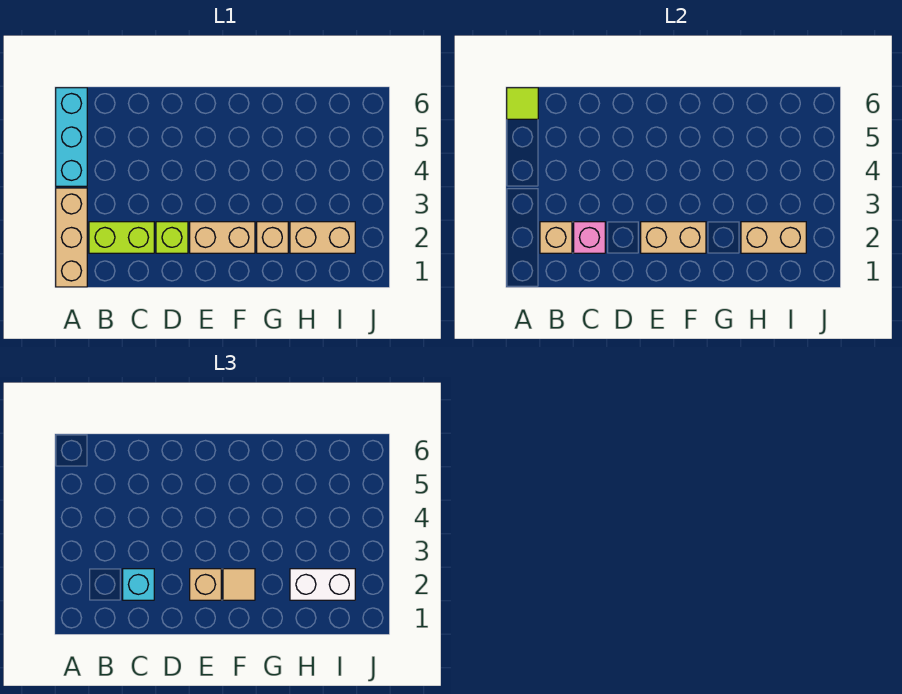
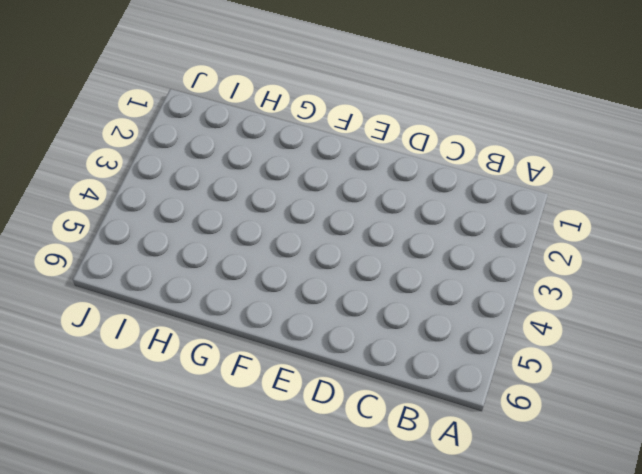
none -> tan brick A1:A3 level 1
none -> cyan brick A4:A6 level 1
none -> lime brick B2:C2 level 1

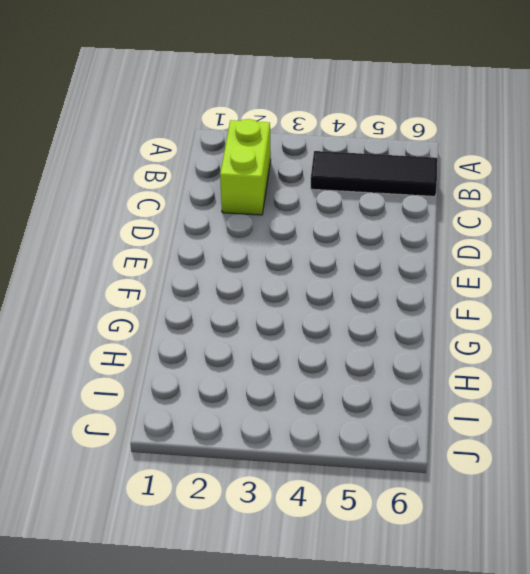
black tile B4:B6 level 1 -> none
none -> tan brick A1:A3 level 1
none -> cyan brick A4:A6 level 1
none -> lime brick D2 level 1

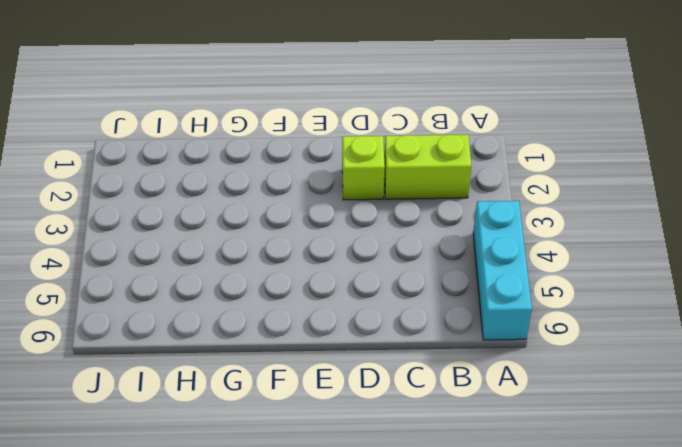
none -> tan brick A1:A3 level 1
none -> tan brick E2:F2 level 1
none -> tan brick G2 level 1

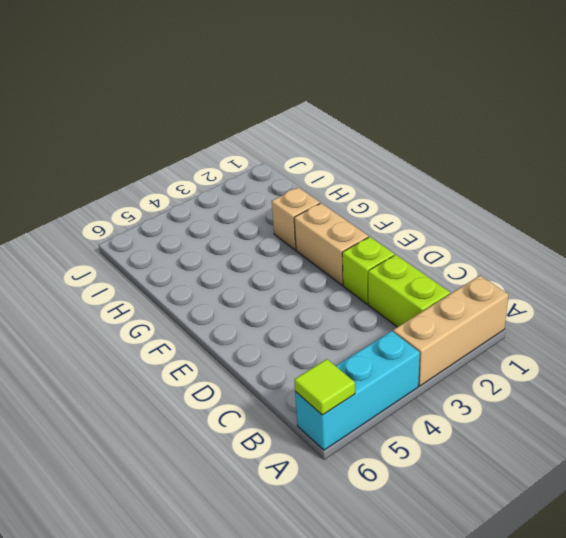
none -> tan brick H2:I2 level 1
none -> tan brick B2 level 2
none -> pink brick C2 level 2

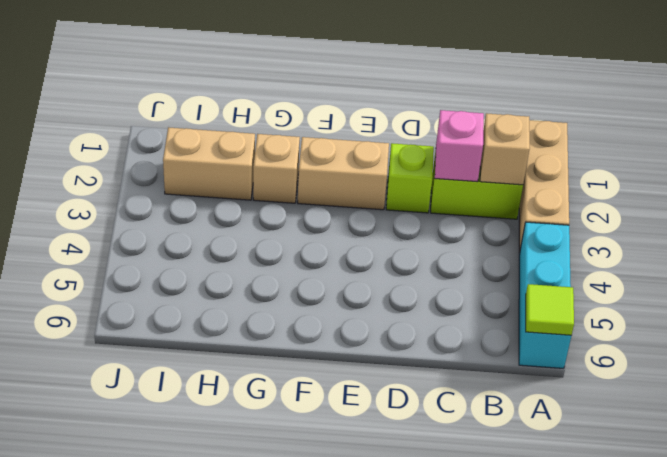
none -> tan brick E2:F2 level 2
none -> tan brick H2:I2 level 2
none -> cyan brick C2 level 3

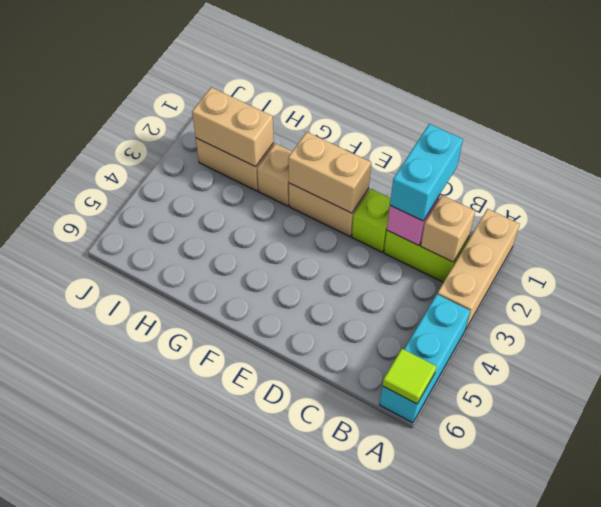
cyan brick C1:C2 level 3 -> cyan brick C2 level 3
none -> tan brick E2 level 3
none -> tan tile F2 level 3
none -> white brick H2:I2 level 3

